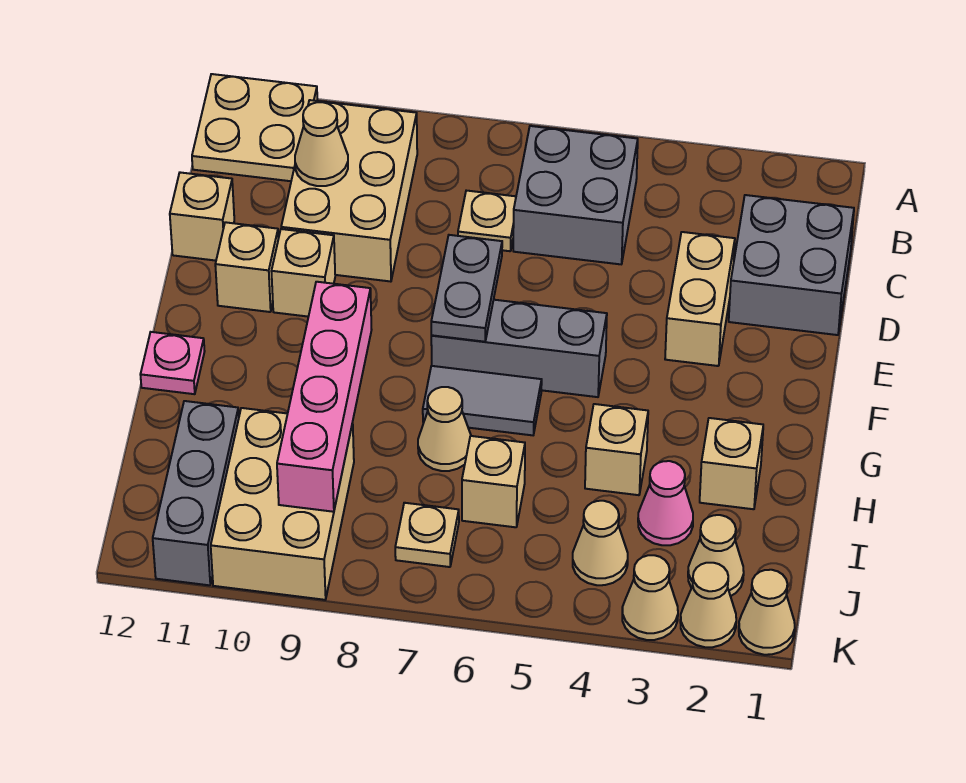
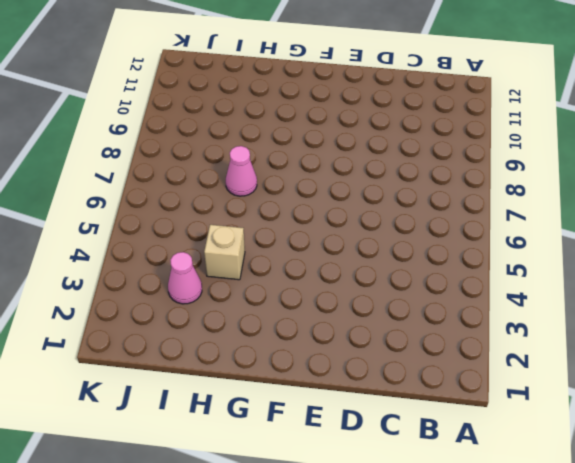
pink cone H7 level 1 -> tan cone H7 level 1
none -> tan plate A11:B12 level 1
none -> grey brick B5:C6 level 1
none -> tan brick B9:D10 level 1

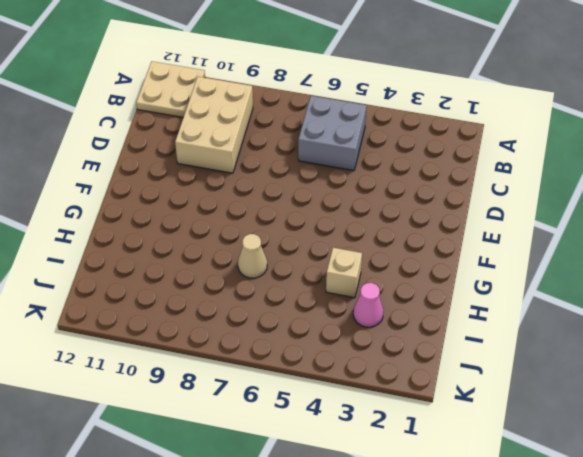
none -> grey brick C1:D2 level 1
none -> tan plate C7 level 1
none -> tan brick D3:E3 level 1

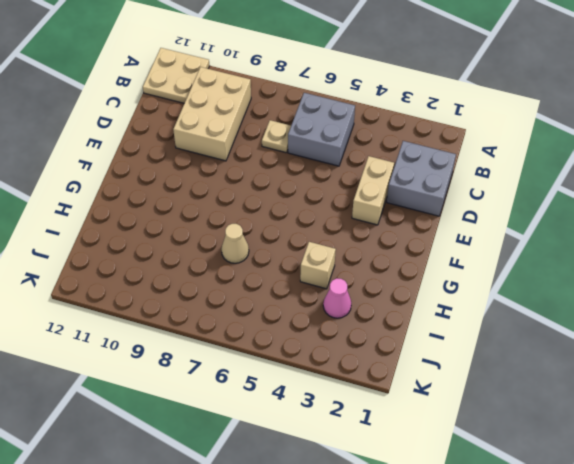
none -> tan brick D12 level 1
none -> tan brick E10 level 1
none -> tan brick E11 level 1

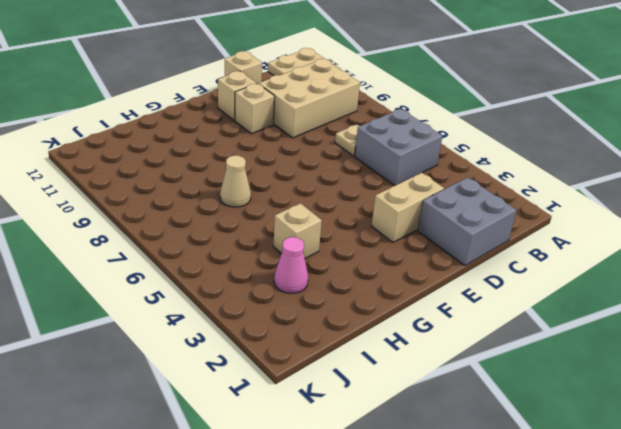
none -> grey brick F5:F7 level 1
none -> grey tile G6:G7 level 1
none -> pink plate G12 level 1

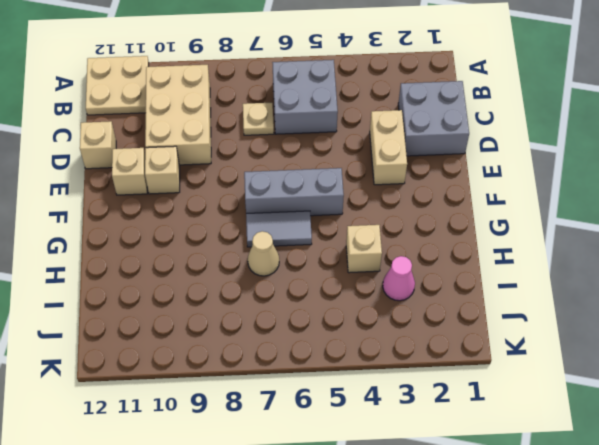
none -> pink plate G12 level 1
none -> tan brick H2 level 1
none -> tan brick I6 level 1

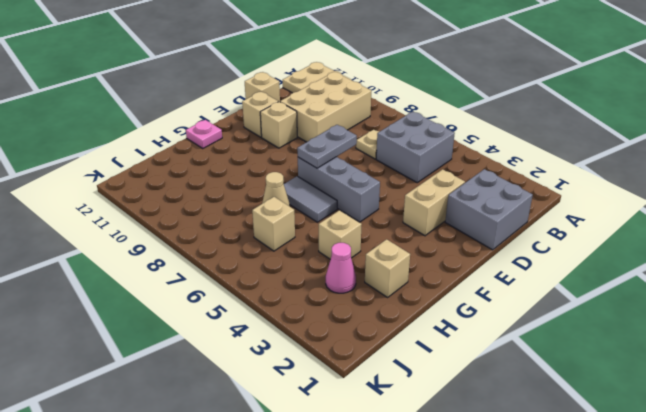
none -> tan brick I9:K10 level 1
none -> grey brick I11:K11 level 1
none -> tan cone J2 level 1

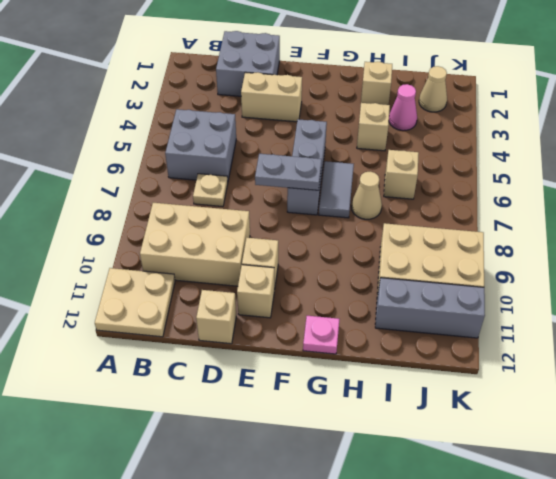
none -> tan cone J4 level 1
none -> tan plate J7 level 1
none -> tan cone K1 level 1

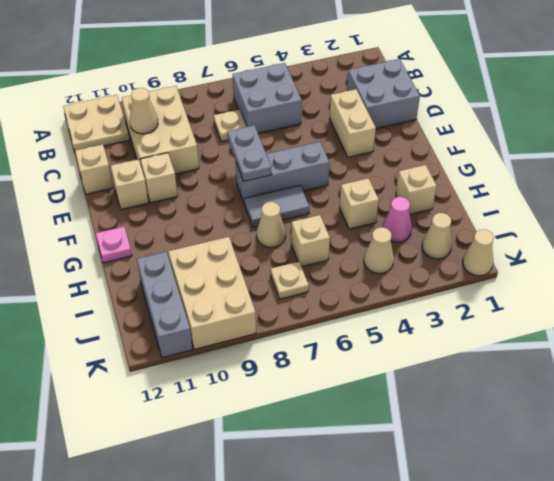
none -> tan cone K2 level 1
none -> tan cone K3 level 1
none -> pink brick G9:J9 level 2

